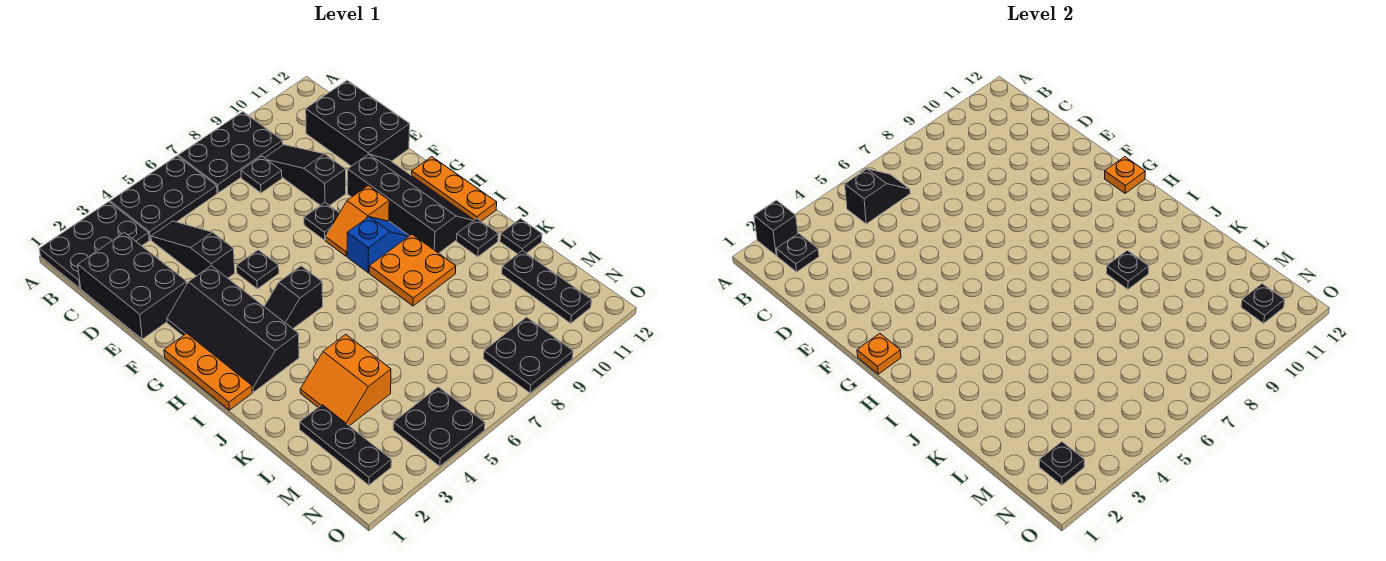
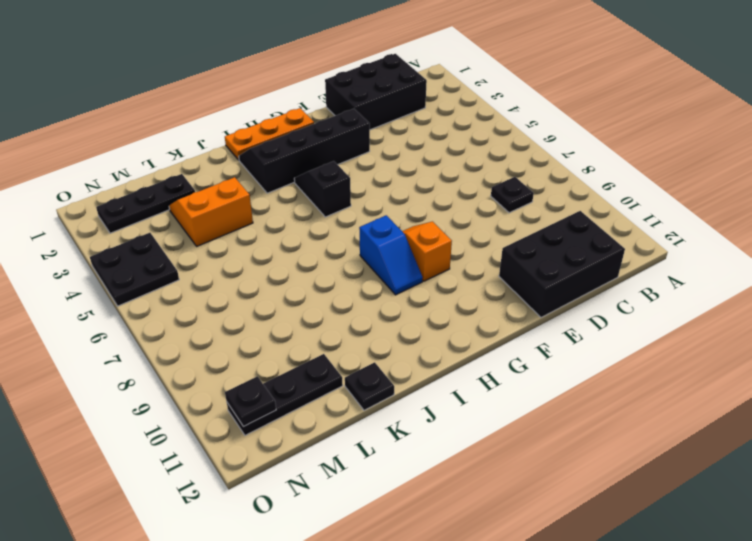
none -> black plate A1:B3 level 1
none -> black plate A4:B6 level 1
none -> black plate A7:B9 level 1
none -> black slope C4:E4 level 1 top E

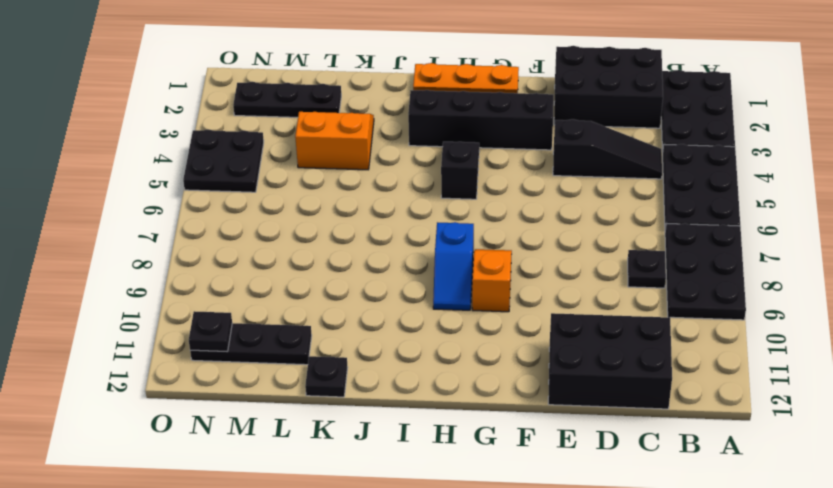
none -> black slope C9:E9 level 1 top E
none -> black plate F5 level 1
none -> black plate F8 level 1
none -> black slope F10:I11 level 1 top 10

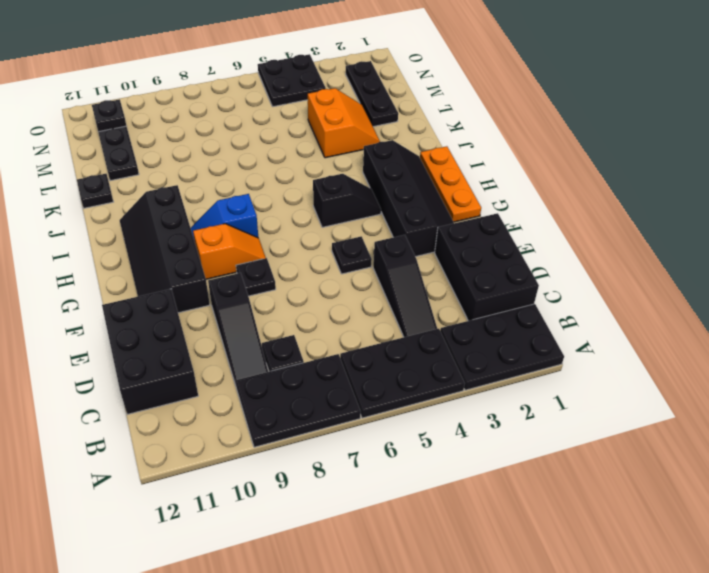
none -> orange plate G12:I12 level 1
none -> orange plate I8:J9 level 1
none -> black plate J11 level 1
none -> black plate N8:O9 level 1

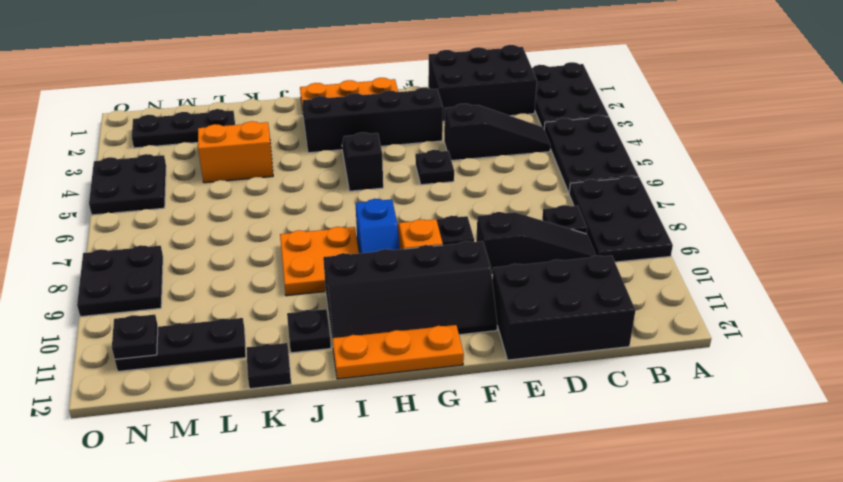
none -> black brick A2 level 2
none -> black plate B2 level 2
none -> black slope B5:B6 level 2 top 5
none -> orange plate G1 level 2

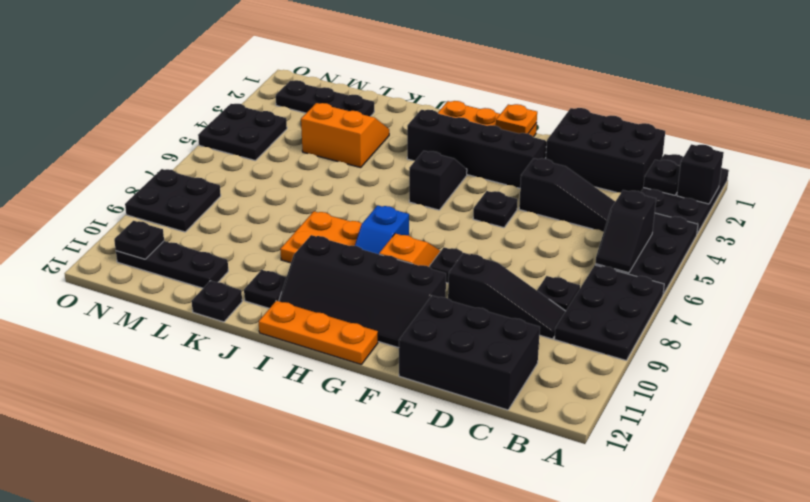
none -> orange plate G12 level 2
none -> black plate J9 level 2
none -> black plate N2 level 2

